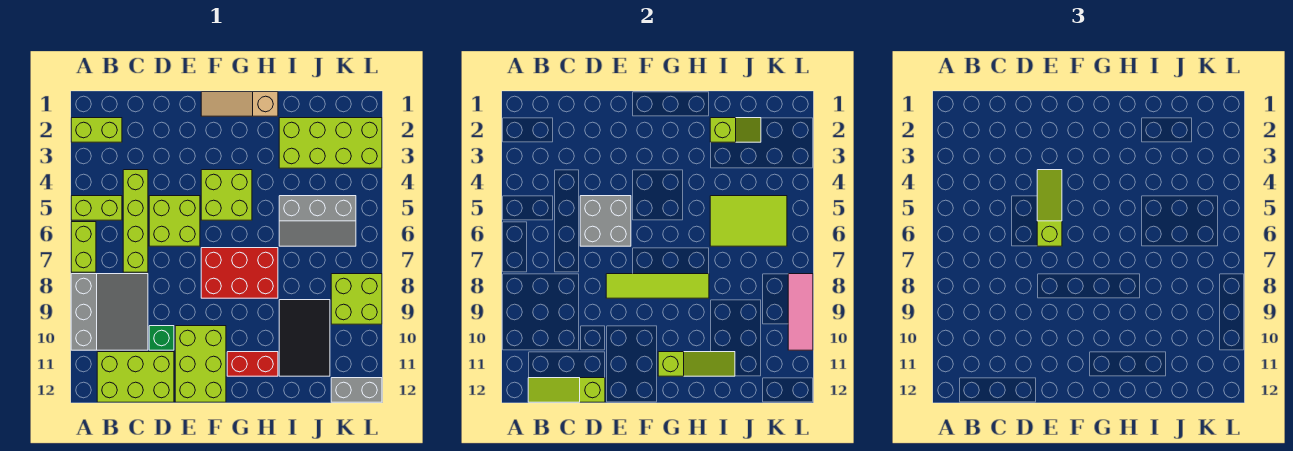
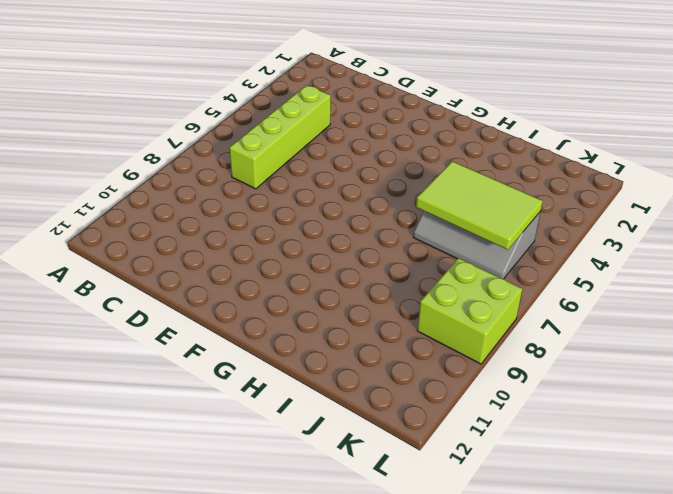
none -> lime brick A2:B2 level 1
none -> lime brick A5:B5 level 1
none -> lime brick A6:A7 level 1

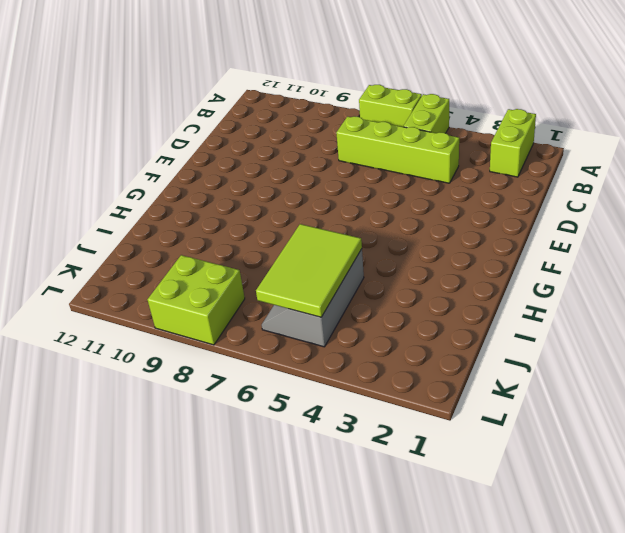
none -> grey slope A8:C10 level 1 top A
none -> lime brick B11:D12 level 1
none -> lime brick D5:E6 level 1

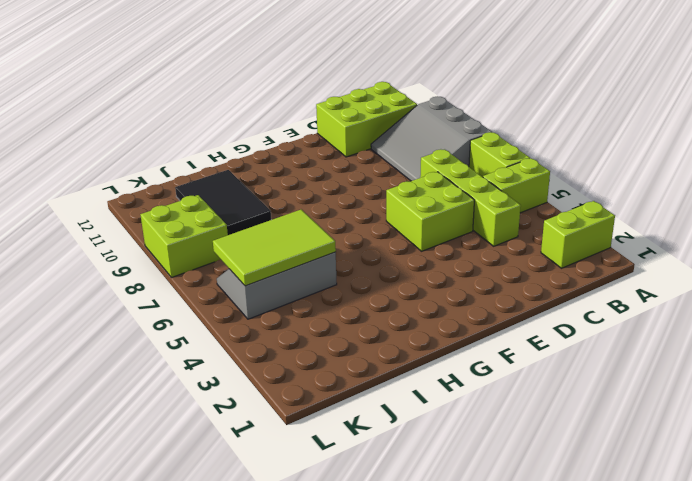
none -> green brick D10 level 1
none -> lime brick E10:F12 level 1
none -> tan slope F1:H1 level 1 top H

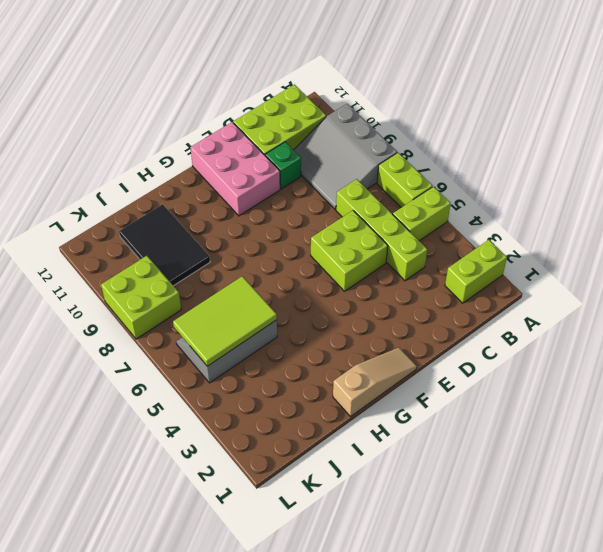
pink brick E10:F12 level 1 -> lime brick E10:F12 level 1
none -> lime brick F4:G5 level 1
none -> red brick F7:H8 level 1
none -> red brick G11:H11 level 1

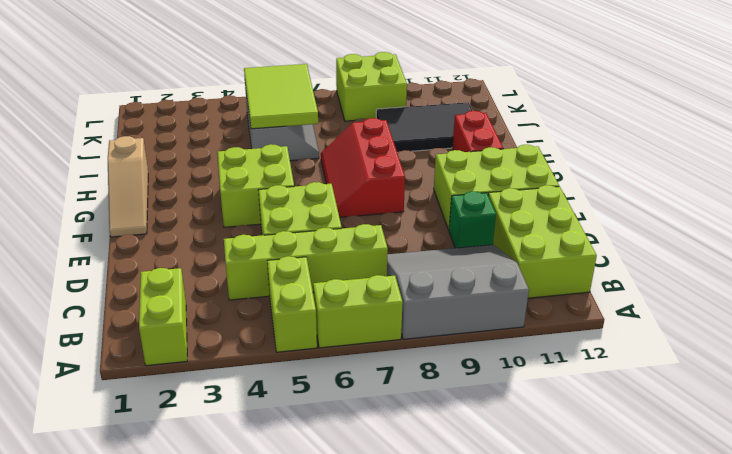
red slope F7:H8 level 1 top 8 -> red brick F7:H8 level 1
none -> lime brick I2:L3 level 1
none -> grey brick K12:L12 level 1
none -> lime slope B12:D12 level 2 top D

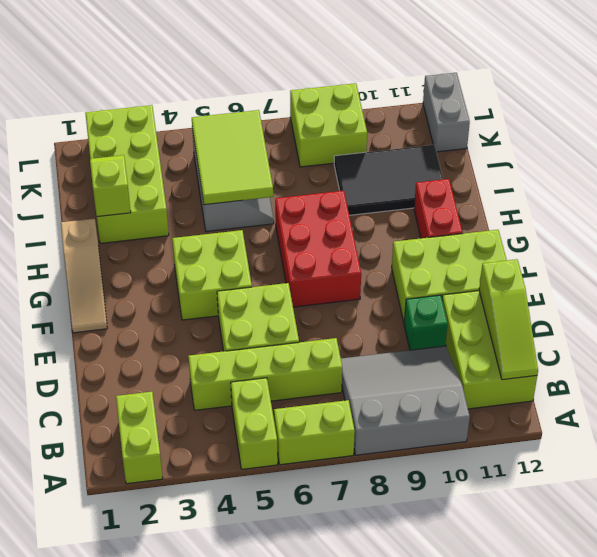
none -> grey brick D5:E6 level 2
none -> lime tile E8:H8 level 2
none -> lime slope G11:I11 level 2 top G

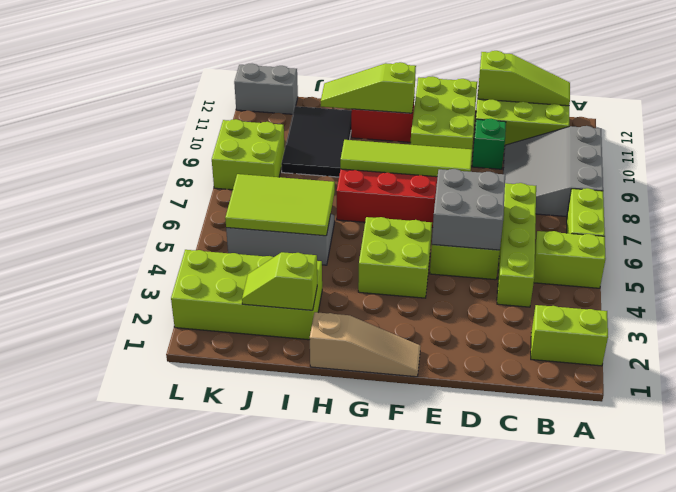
none -> pink tile L8:L10 level 2
none -> lime slope E4:E6 level 3 top 6

